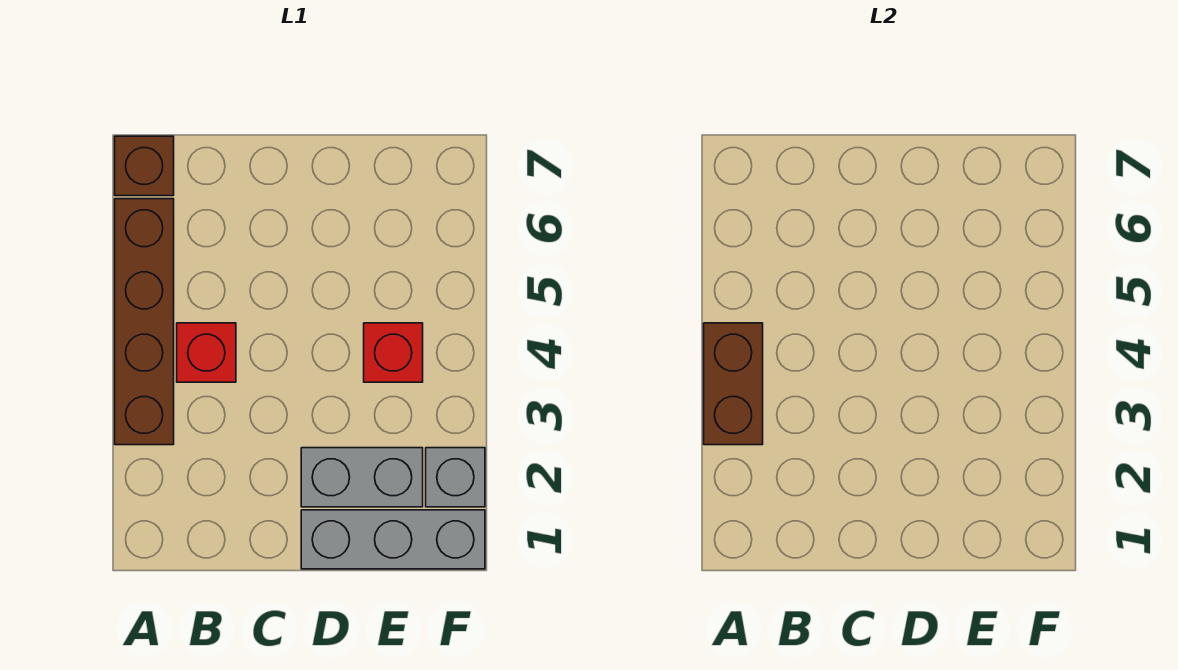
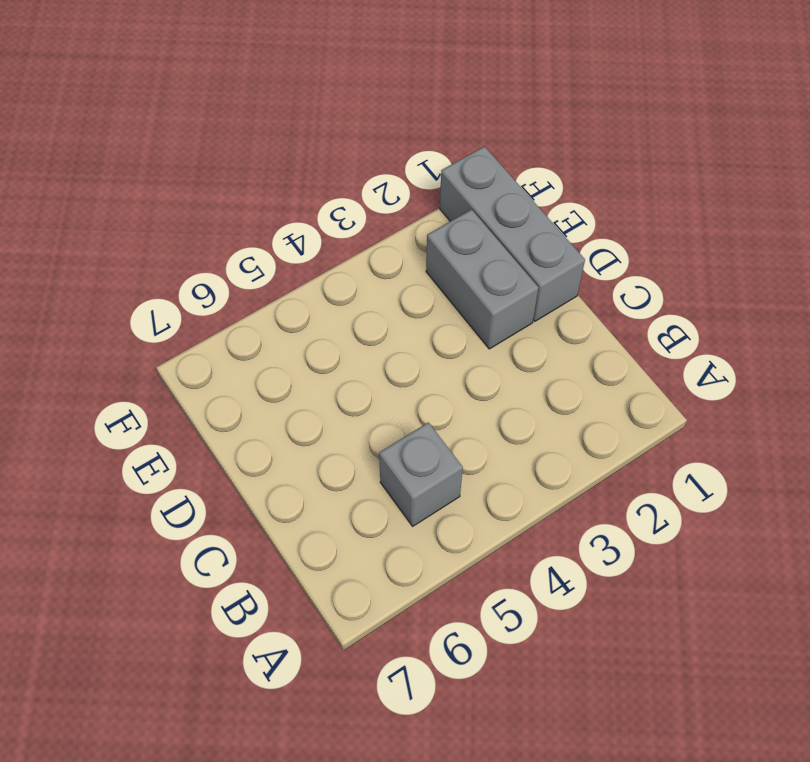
grey brick B5 level 1 -> grey brick F2 level 1
none -> brown brick A3:A6 level 1
none -> brown brick A7 level 1

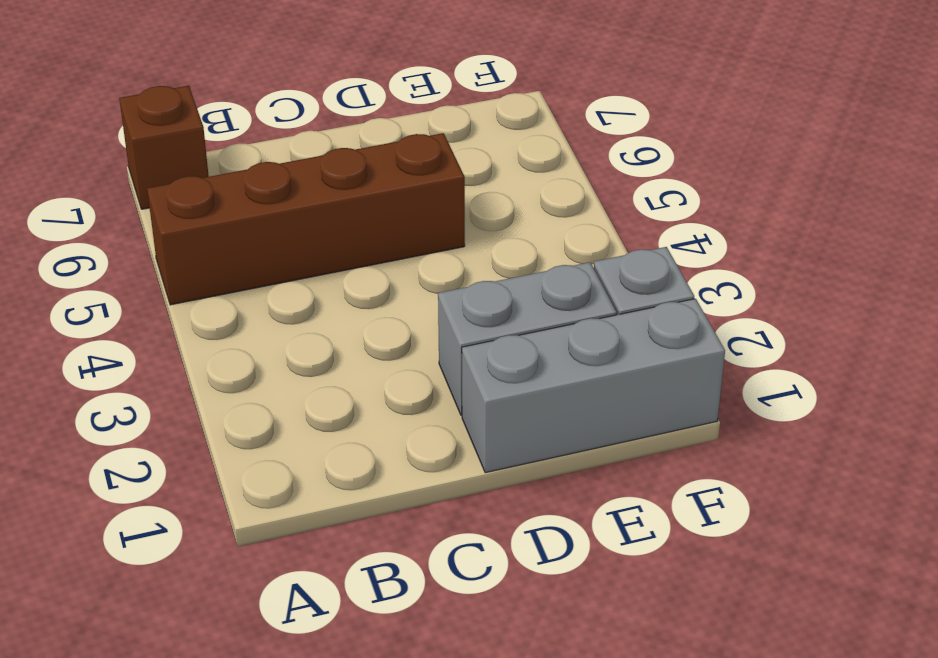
brown brick A5:D5 level 1 -> brown brick A3:A6 level 1
none -> red brick B4 level 1
none -> red brick E4 level 1

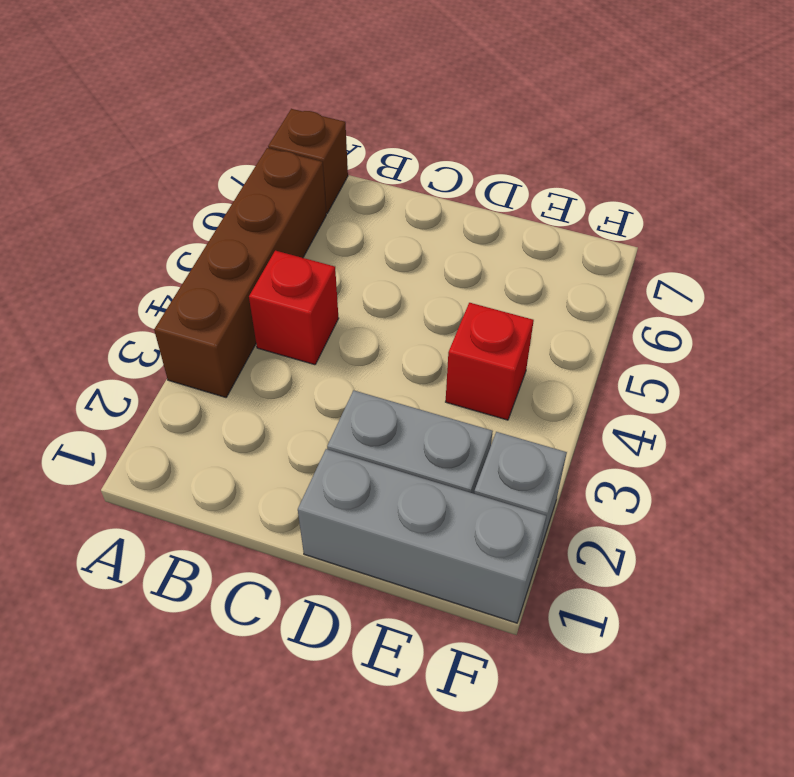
none -> brown brick A3:A4 level 2

